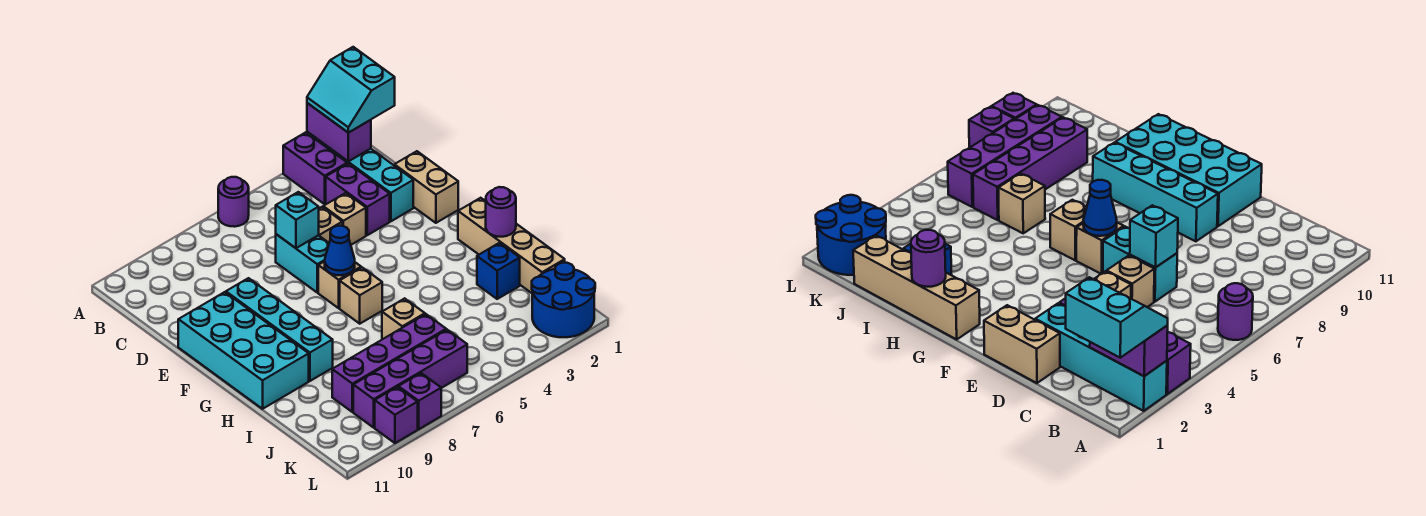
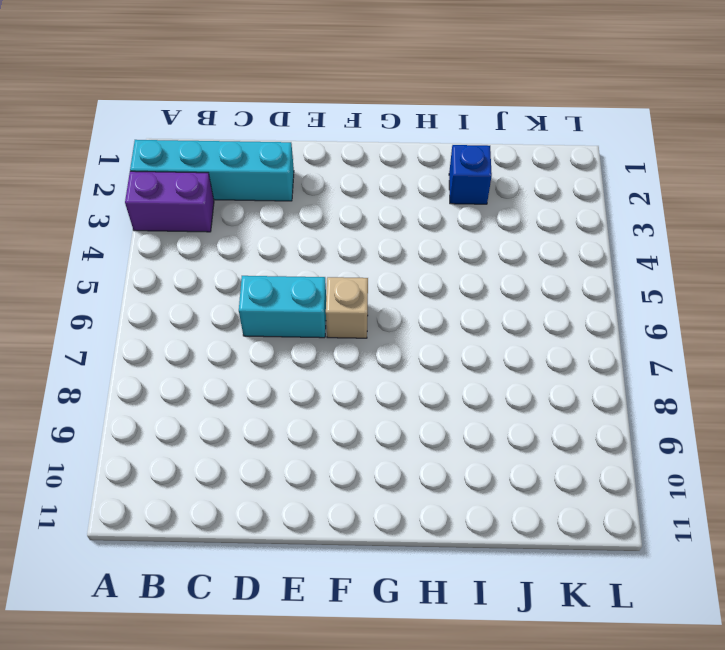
none -> purple round brick A6 level 1
none -> purple brick C3:D3 level 1
none -> tan brick D1:E1 level 1

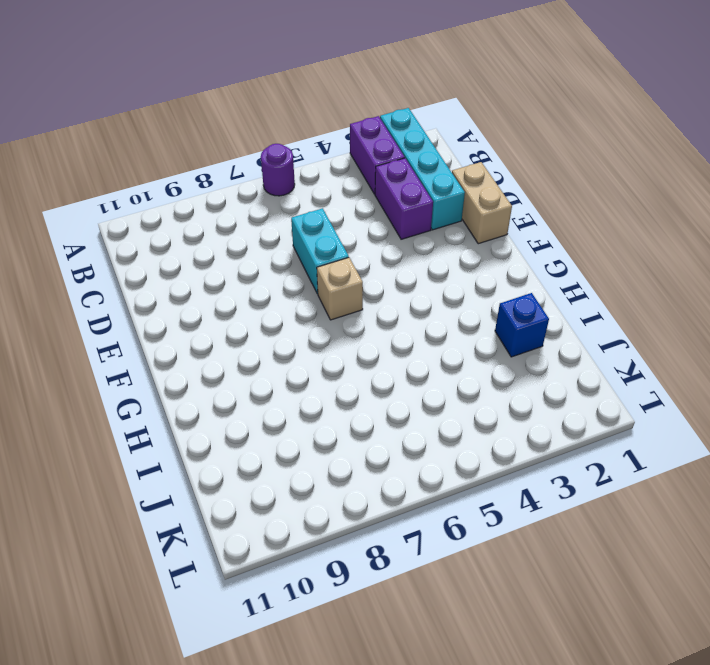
none -> tan brick D4 level 1
none -> tan brick D5 level 1
none -> cyan brick E9:H9 level 1

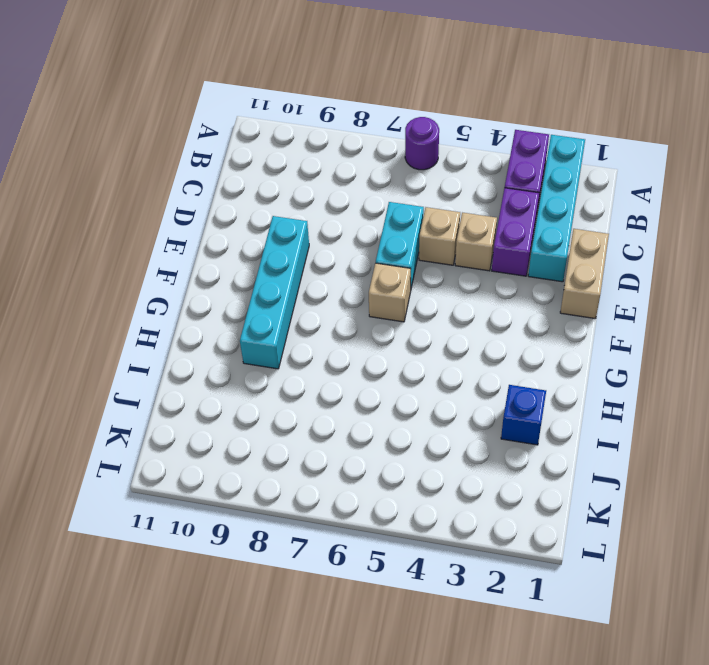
none -> cyan brick E10:H11 level 1
none -> tan brick G1:J1 level 1
none -> tan brick G6 level 1

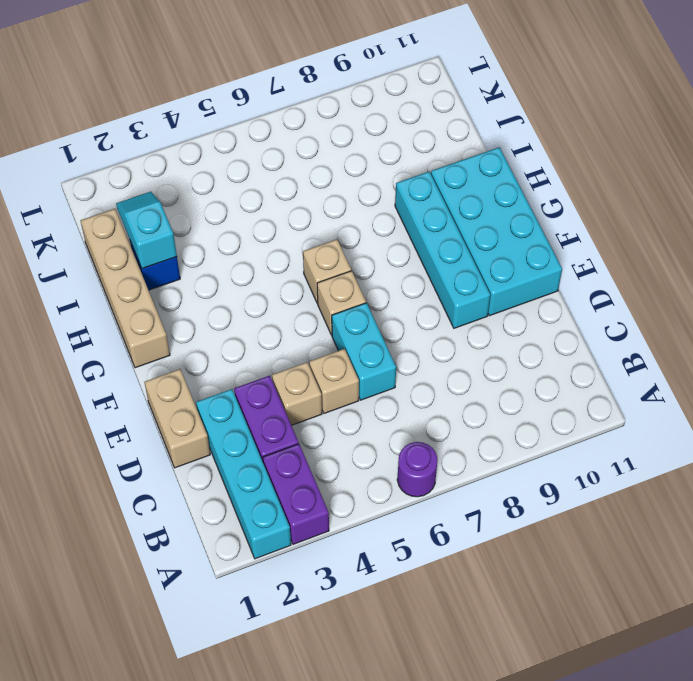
cyan slope I2:J2 level 2 top I -> none
none -> tan brick I6 level 1
none -> purple brick J6:J9 level 1
none -> blue round brick K1:L2 level 1

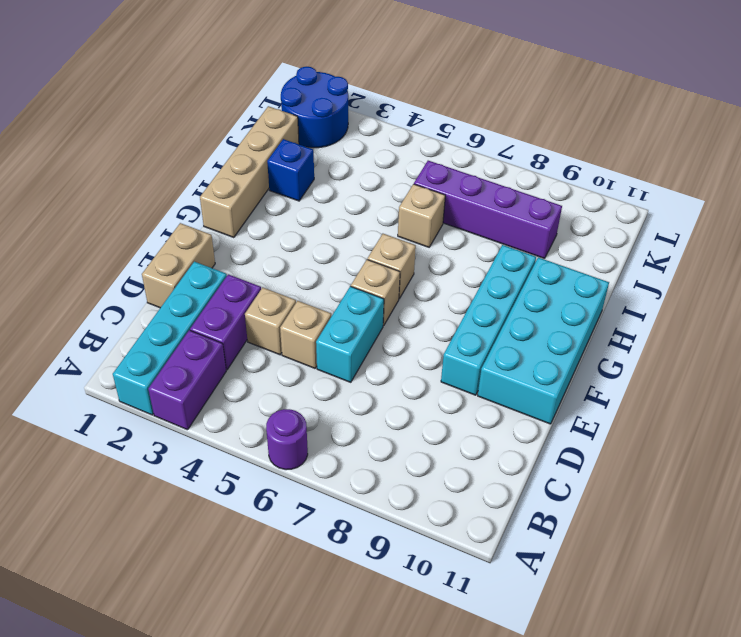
none -> purple brick K6:K9 level 1
none -> purple brick L8 level 1
none -> purple brick L9 level 1

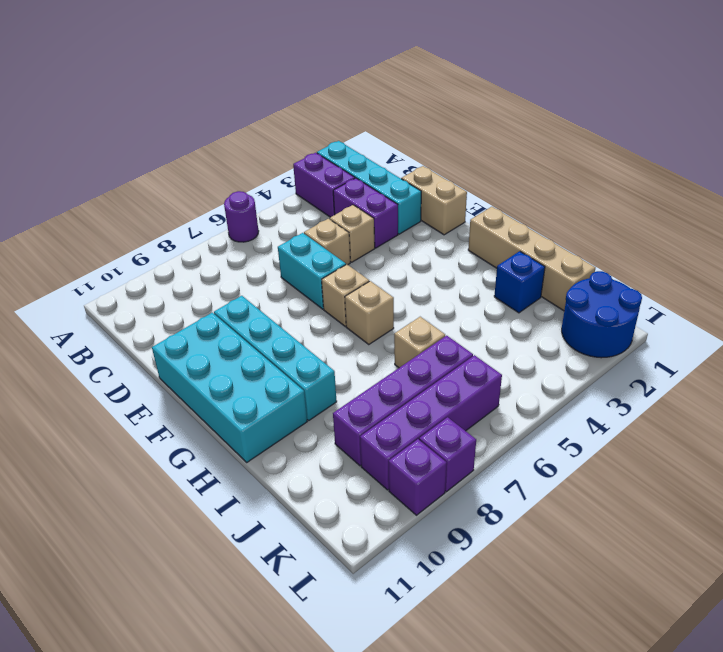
none -> purple brick A2:B2 level 2
none -> cyan brick D6 level 2
none -> blue cone F6 level 2

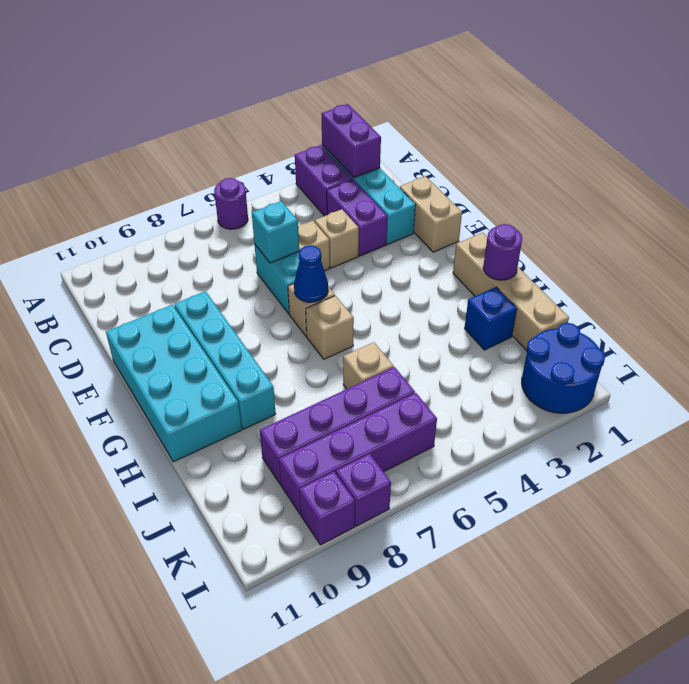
none -> cyan slope A1:B2 level 3 top 1

